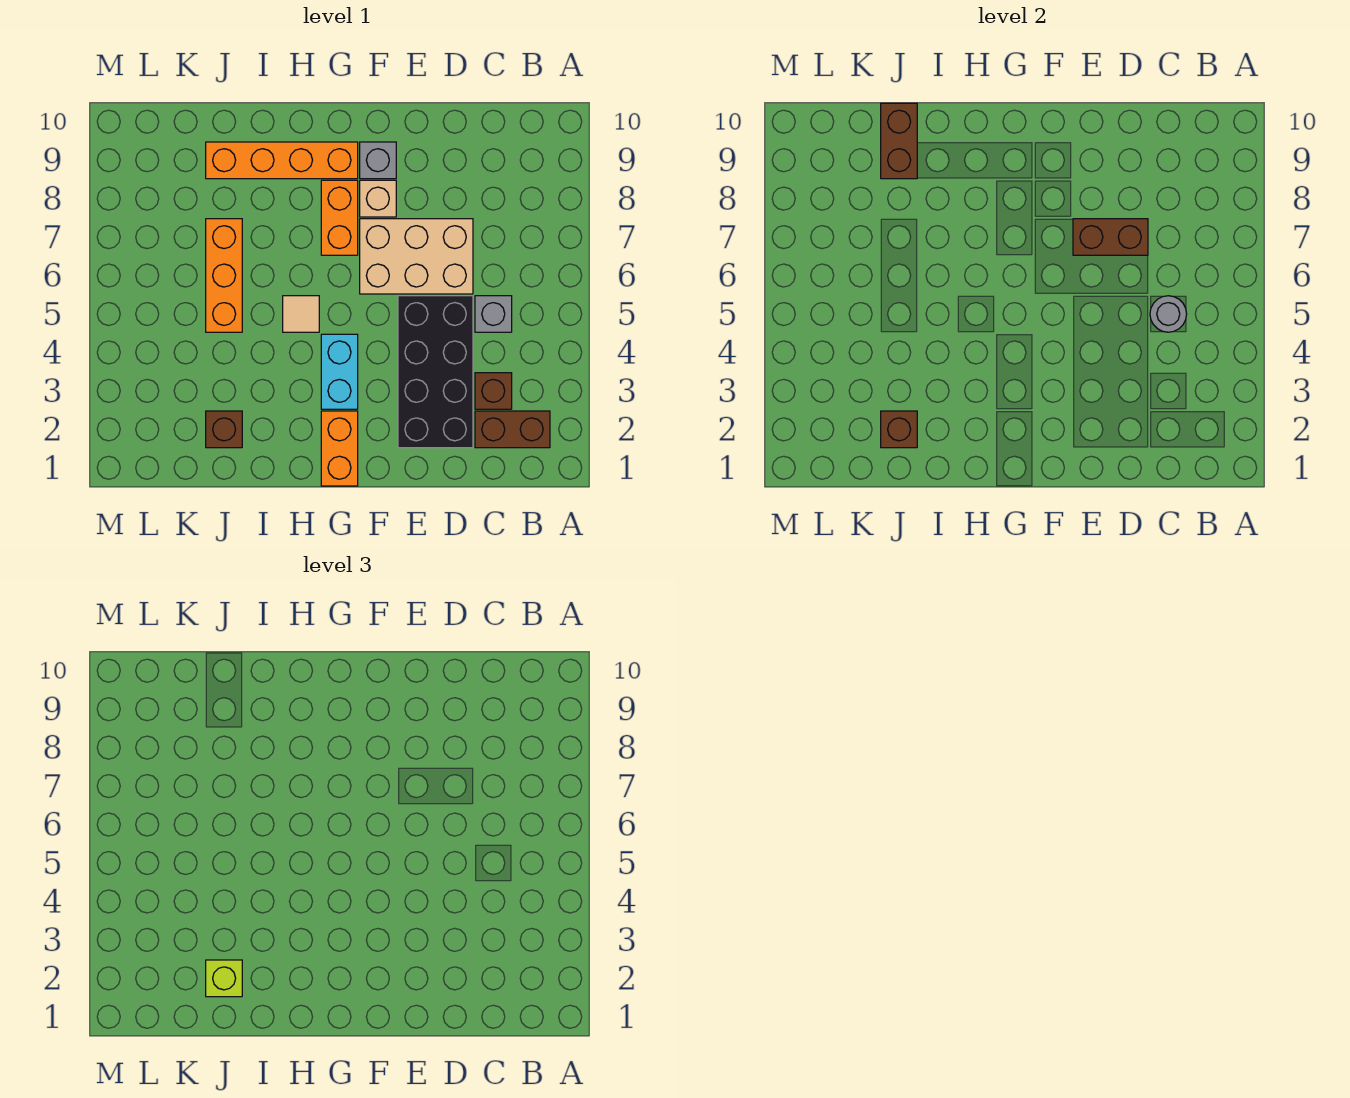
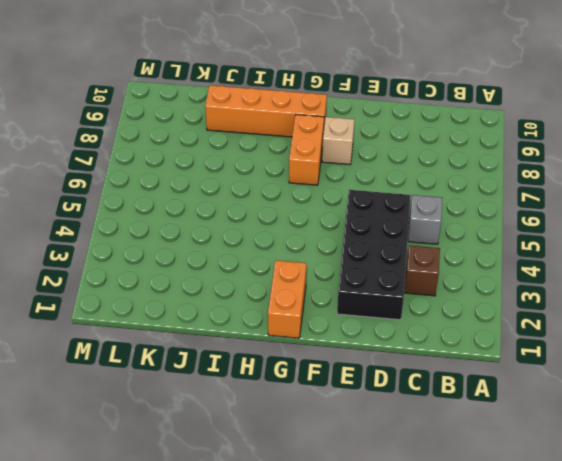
none -> brown brick B2:C2 level 1
none -> tan brick D6:F7 level 1
none -> grey brick F9 level 1

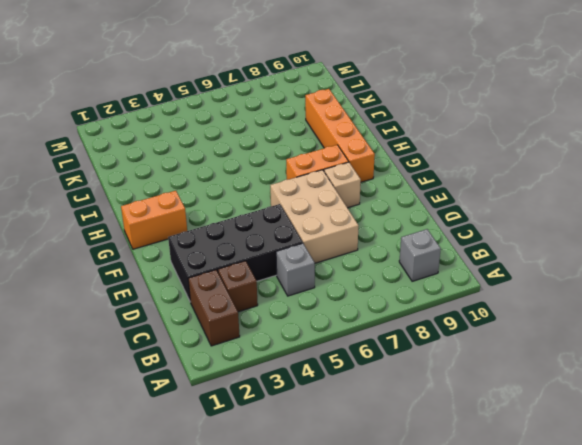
grey brick B9 level 1 -> grey brick F9 level 1
none -> cyan brick G3:G4 level 1
none -> tan tile H5 level 1
none -> brown brick J2 level 1

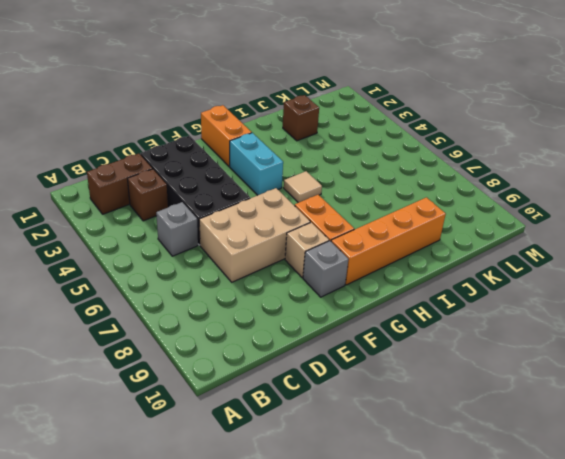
none -> orange brick J5:J7 level 1
none -> grey round brick C5 level 2
none -> brown brick D7:E7 level 2

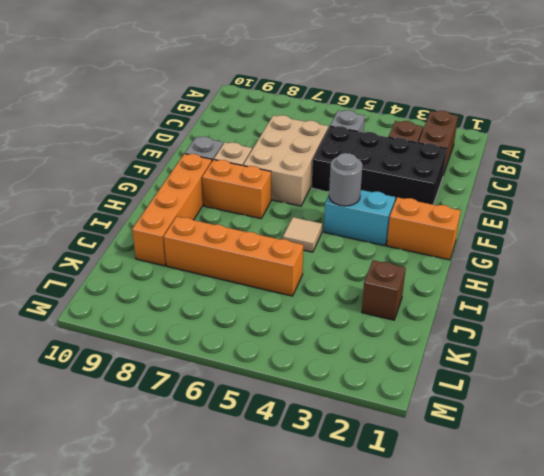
grey round brick G4 level 2 -> grey round brick C5 level 2
orange brick J5:J8 level 1 -> orange brick J5:J7 level 1
none -> brown brick D7:E7 level 2
none -> brown brick J2 level 2
none -> brown brick J9:J10 level 2

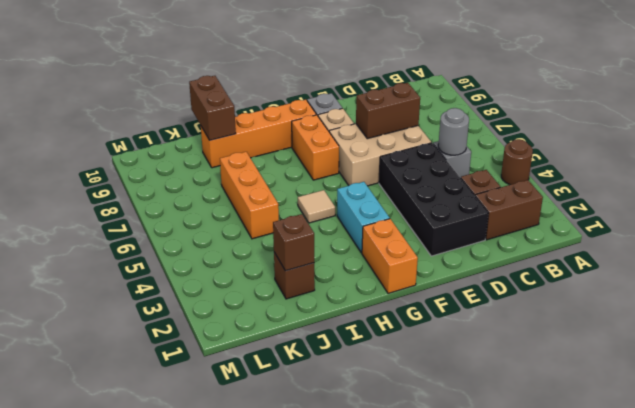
brown round brick A4 level 1 -> none
none -> lime brick J2 level 3

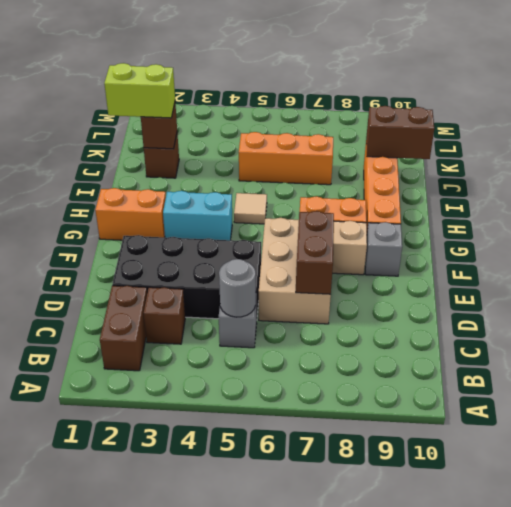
lime brick J1:J2 level 3 -> lime brick J2 level 3

